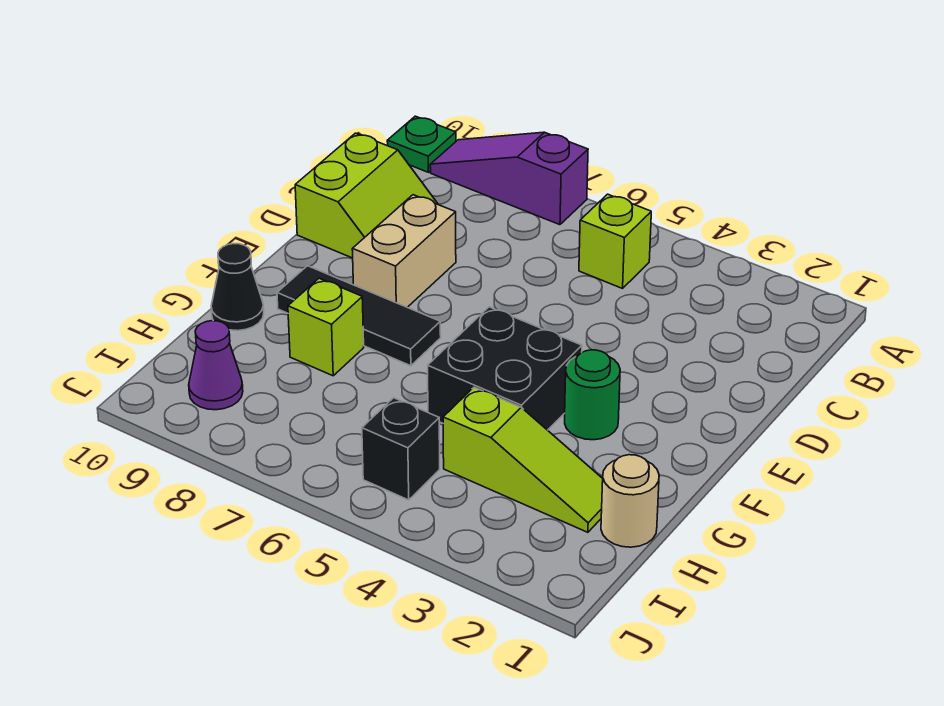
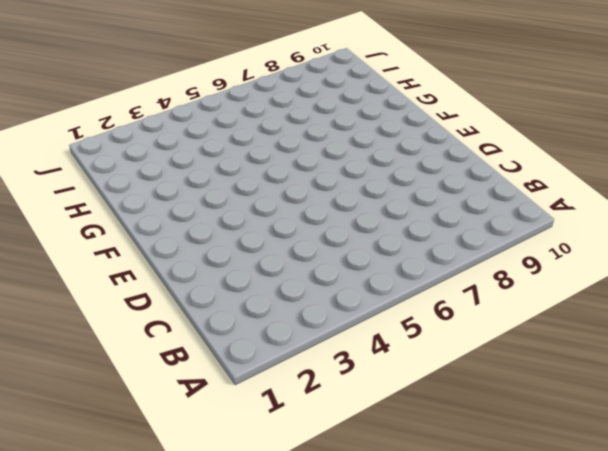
none -> purple slope A7:A9 level 1 top 7
none -> green plate A10 level 1
none -> lime brick B5 level 1

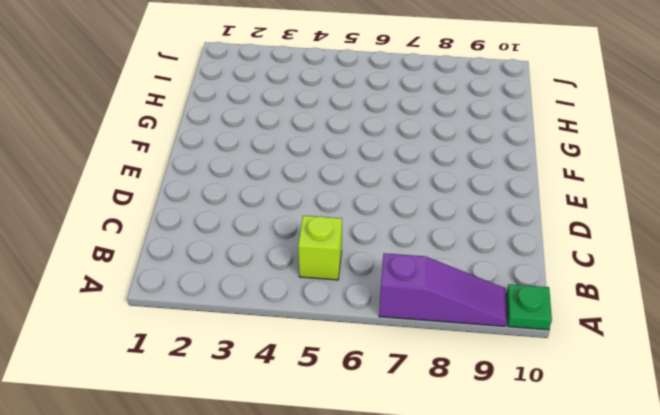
none -> lime slope C9:D10 level 1 top 10
none -> tan brick D8:E8 level 1
none -> green round brick F3 level 1

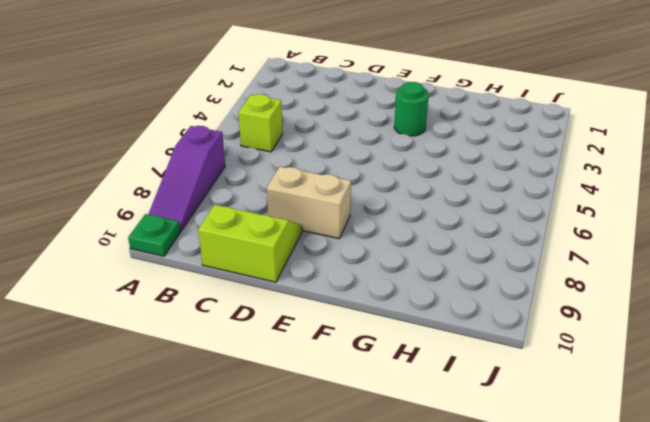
none -> black brick F4:G5 level 1
none -> black tile F7:F9 level 1
none -> lime brick G8 level 1

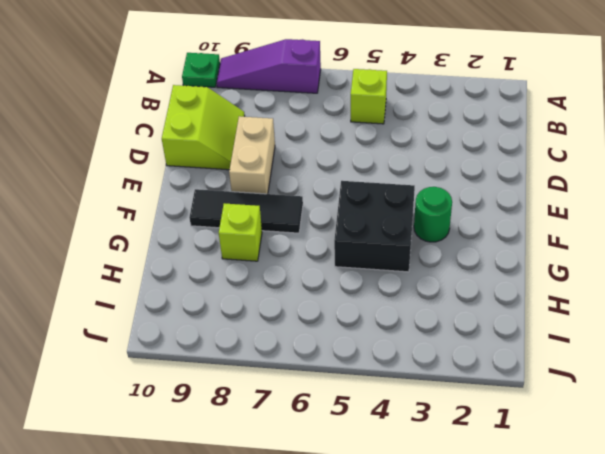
none -> black cone G10 level 1
none -> tan round brick H1 level 1
none -> lime slope H2:H4 level 1 top 4

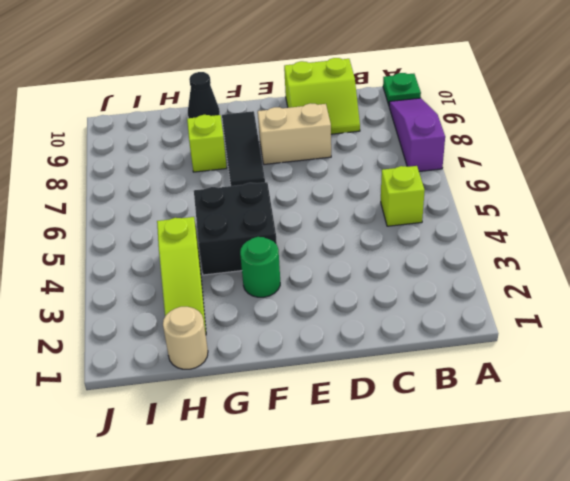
none -> black brick I5 level 1
none -> purple cone I9 level 1

